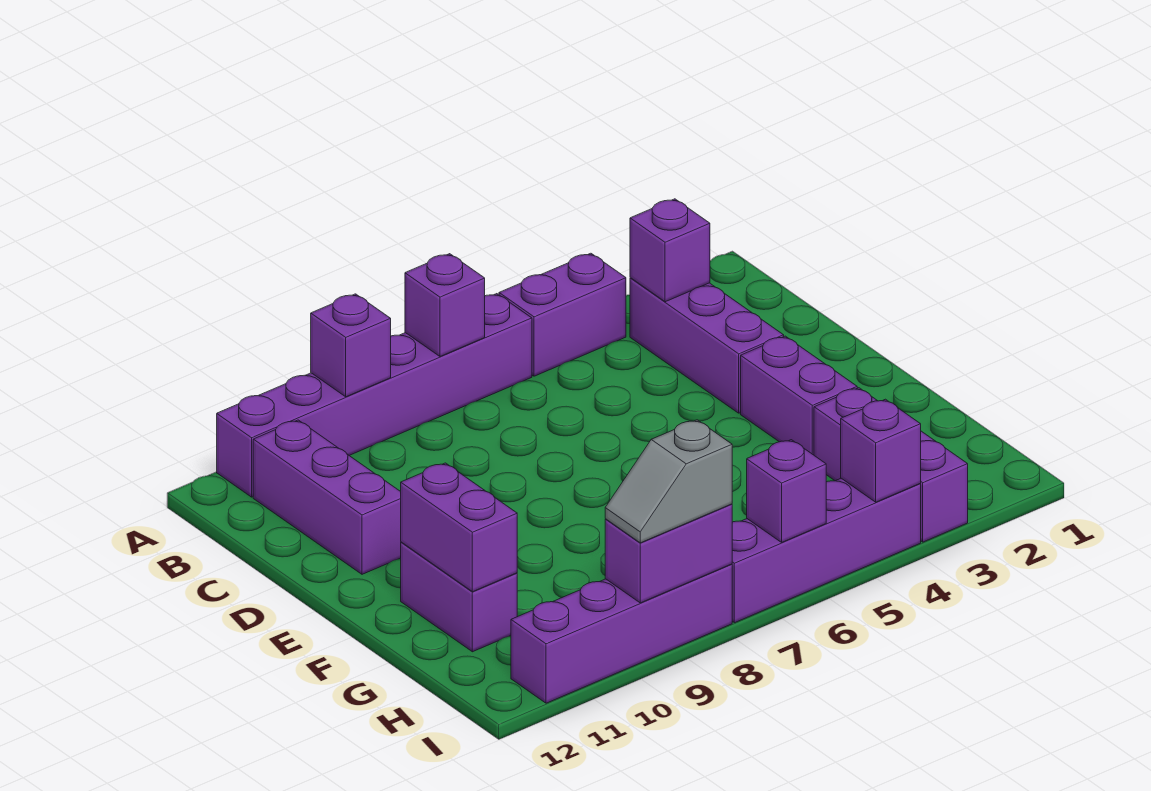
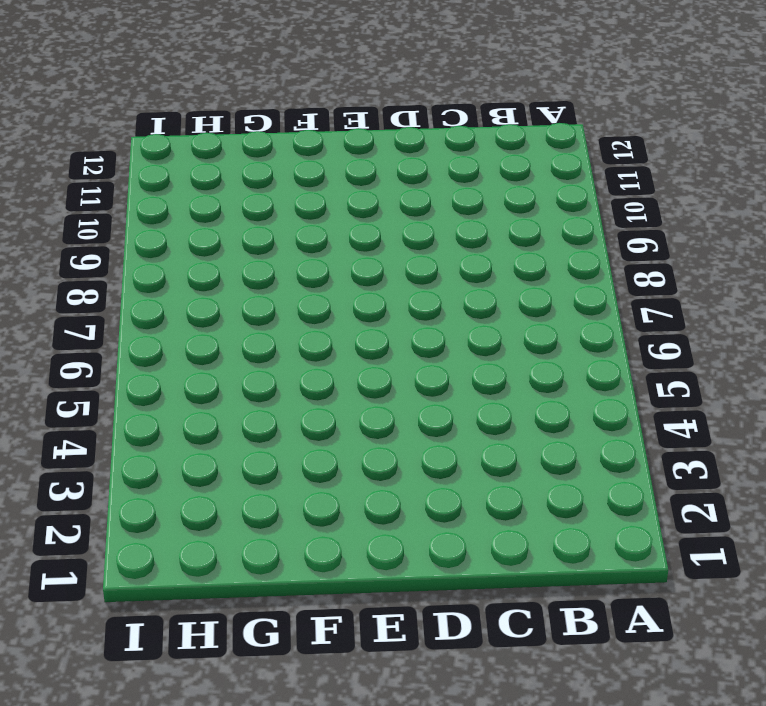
none -> purple brick A4:A5 level 1
none -> purple brick A6:A11 level 1
none -> purple brick B3:D3 level 1

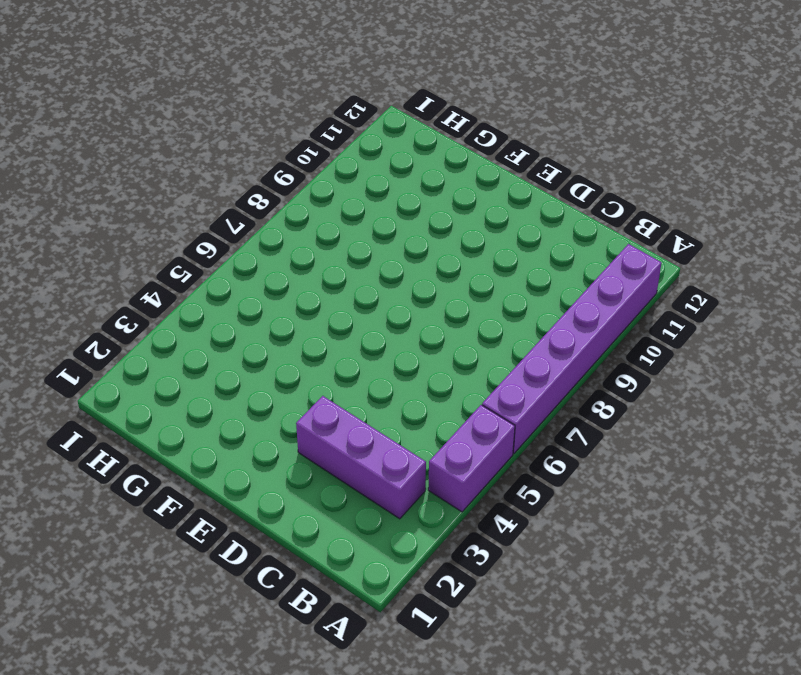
none -> purple brick B11:D11 level 1
none -> purple brick E3:F3 level 1
none -> purple brick F11:G11 level 1

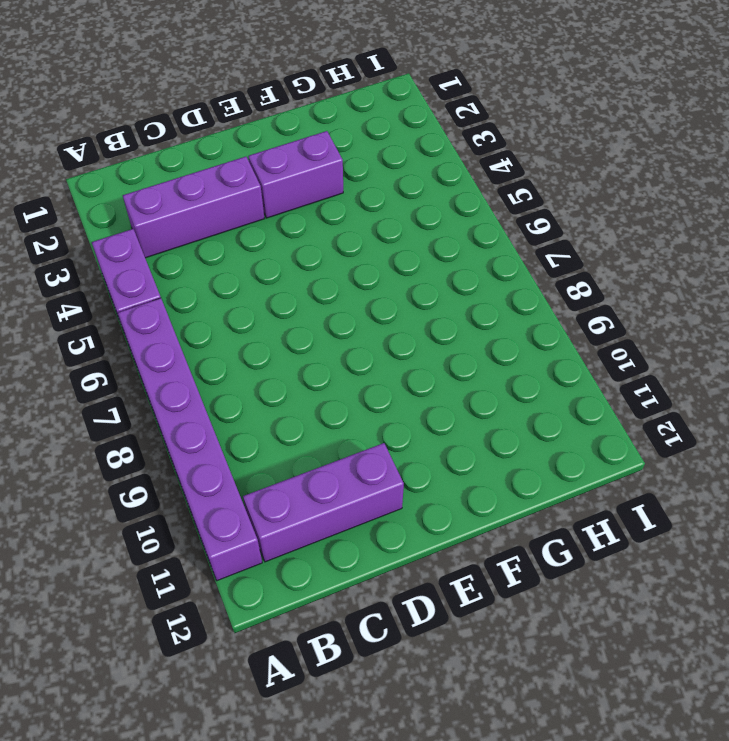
none -> purple brick F11:G11 level 1
none -> purple brick G3:I3 level 1
none -> purple brick I4:I7 level 1

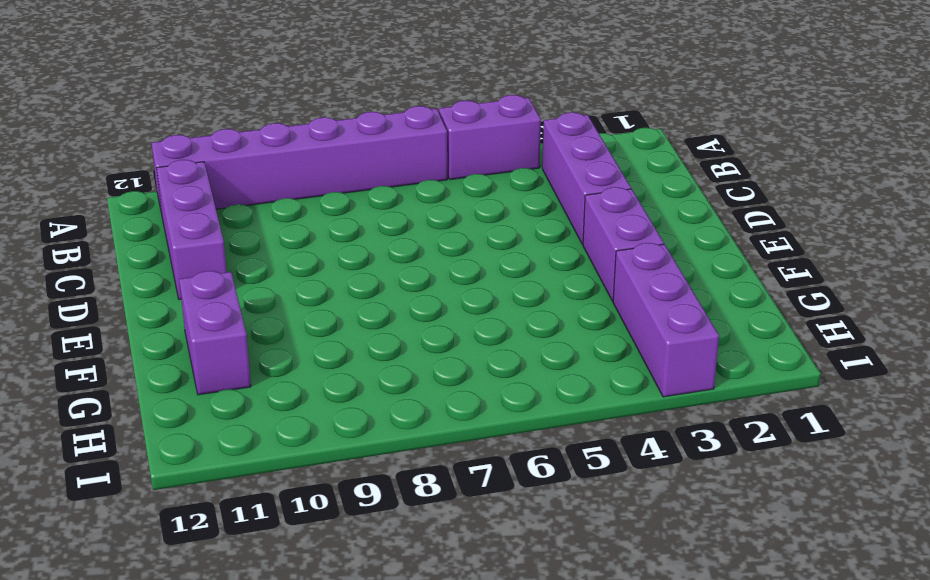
none -> purple brick I4:I7 level 1
none -> purple brick I8:I11 level 1
none -> purple brick A7 level 2

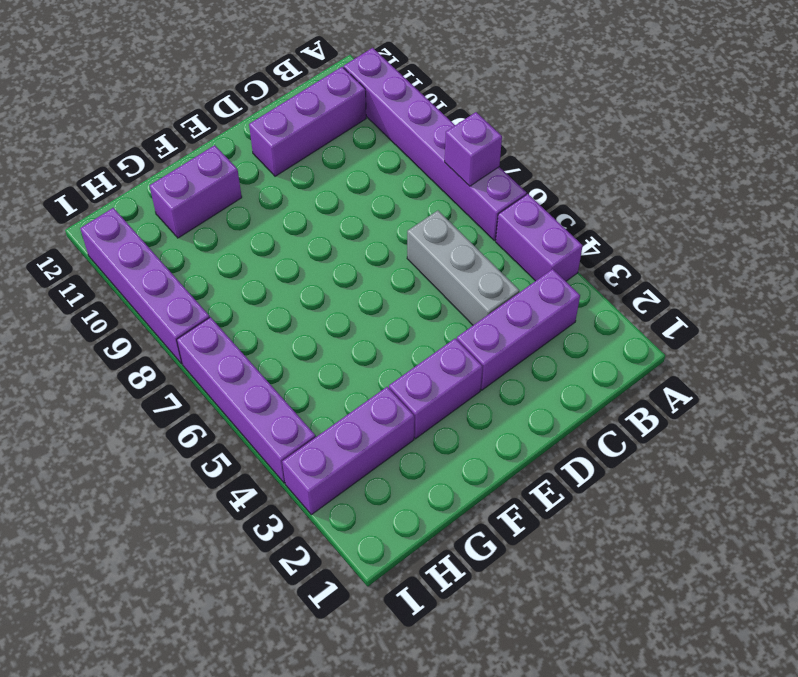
grey brick C4:C6 level 1 -> none
none -> purple brick A9 level 2
none -> purple brick B3 level 2
none -> purple brick F11:G11 level 2

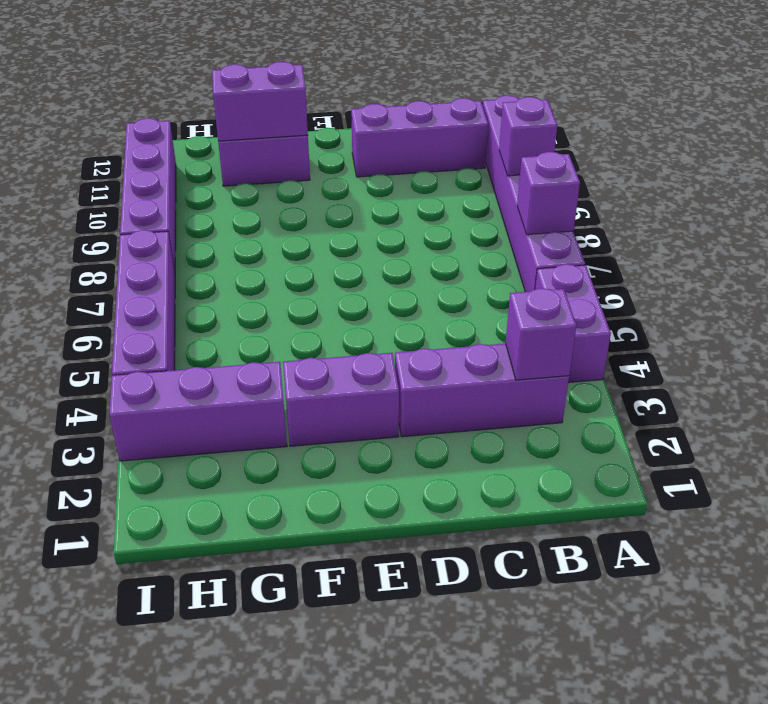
none -> purple brick I4 level 2
none -> purple brick I6 level 2
none -> purple brick I8:I9 level 2

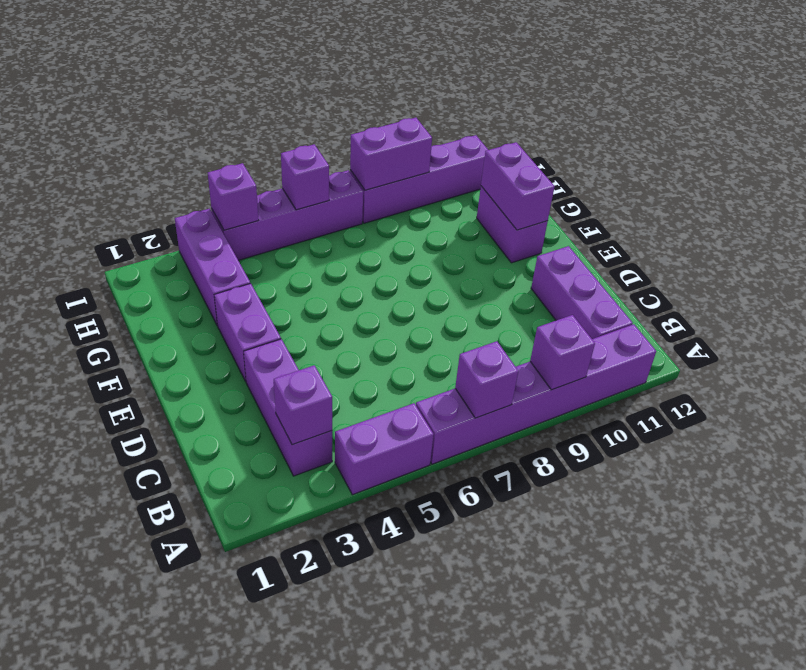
none -> grey slope I8:I9 level 3 top 8

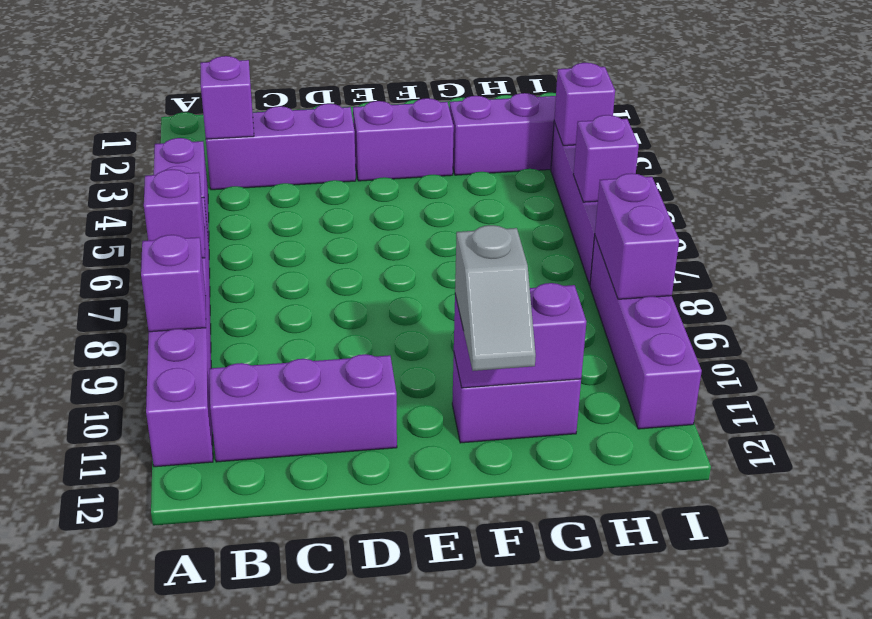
grey slope F11:F12 level 3 top 11 -> grey slope I8:I9 level 3 top 8

